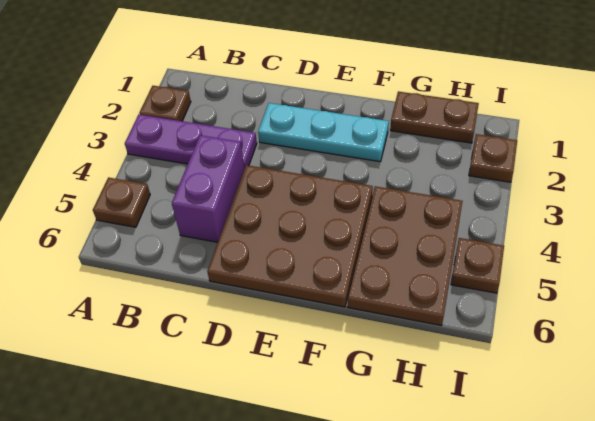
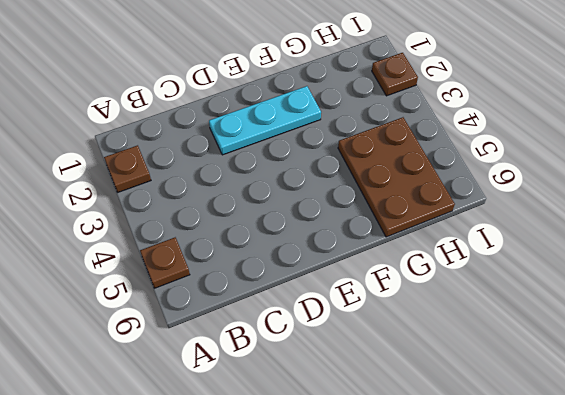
none -> purple plate A3:C3 level 1
none -> purple brick C4:C5 level 1

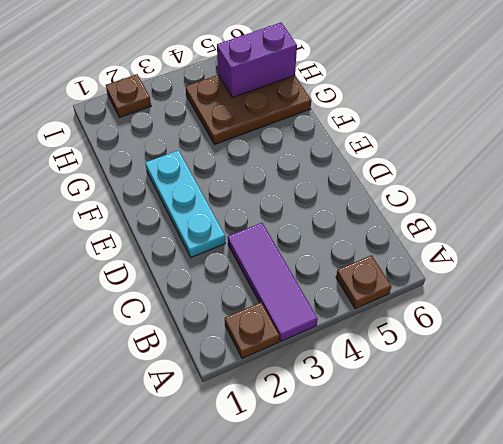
purple tile A3:C3 level 1 -> purple plate A3:C3 level 1
purple brick H5:H6 level 2 -> purple brick C4:C5 level 1
none -> brown plate D4:F6 level 1
none -> brown plate G1:H1 level 1

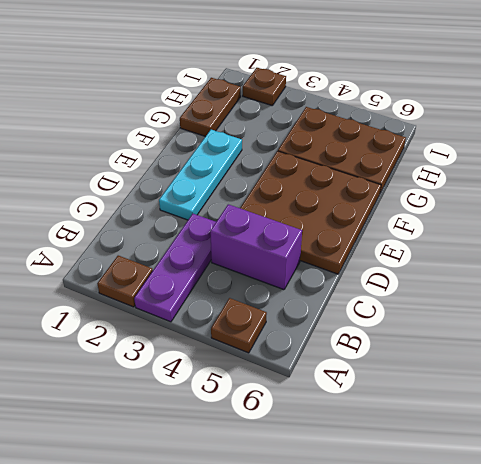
none -> brown plate I5 level 1

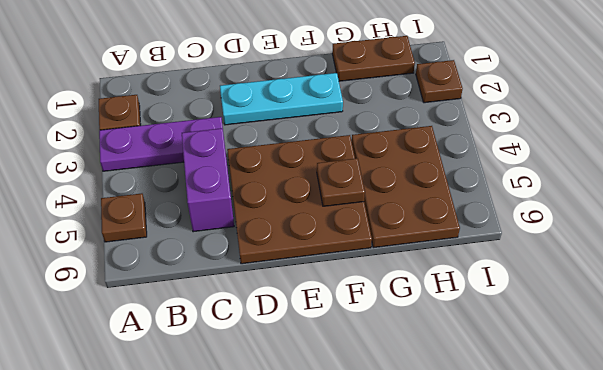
brown plate F5 level 2 -> brown plate I5 level 1

